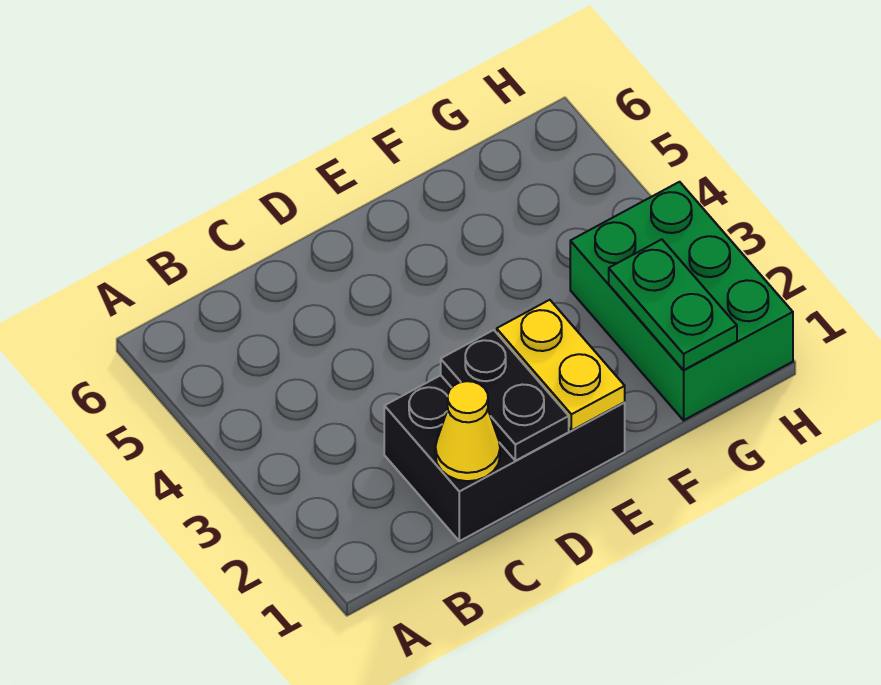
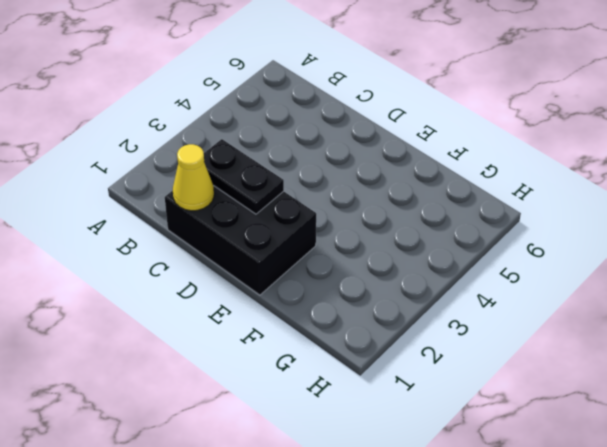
black plate C2:D2 level 2 -> black plate D1:D2 level 2
none -> green brick G1:H3 level 1
none -> yellow plate E1:E2 level 2

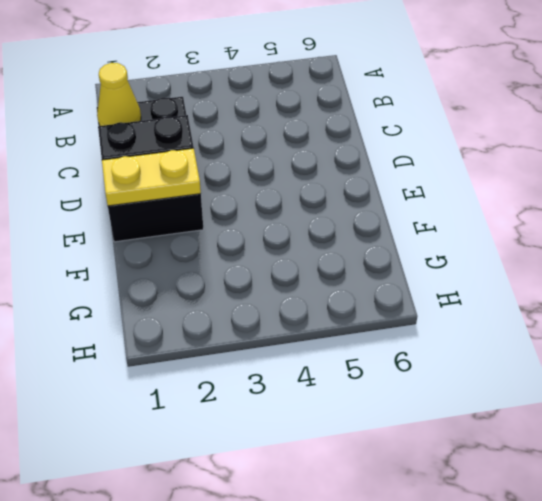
none -> green brick G1:H3 level 1
none -> green plate G1:G2 level 2

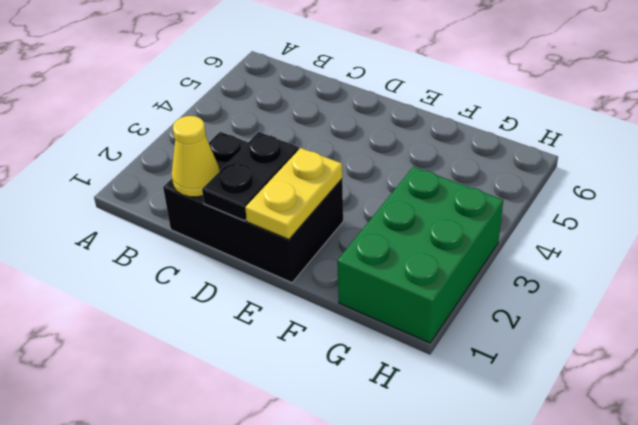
none -> green plate G1:G2 level 2

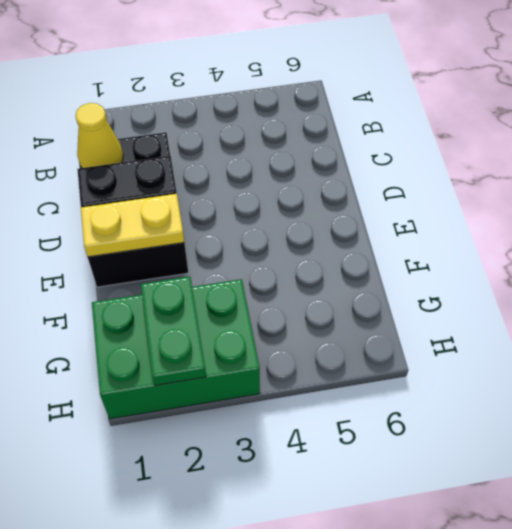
green plate G2:H2 level 2 -> green plate G1:G2 level 2

